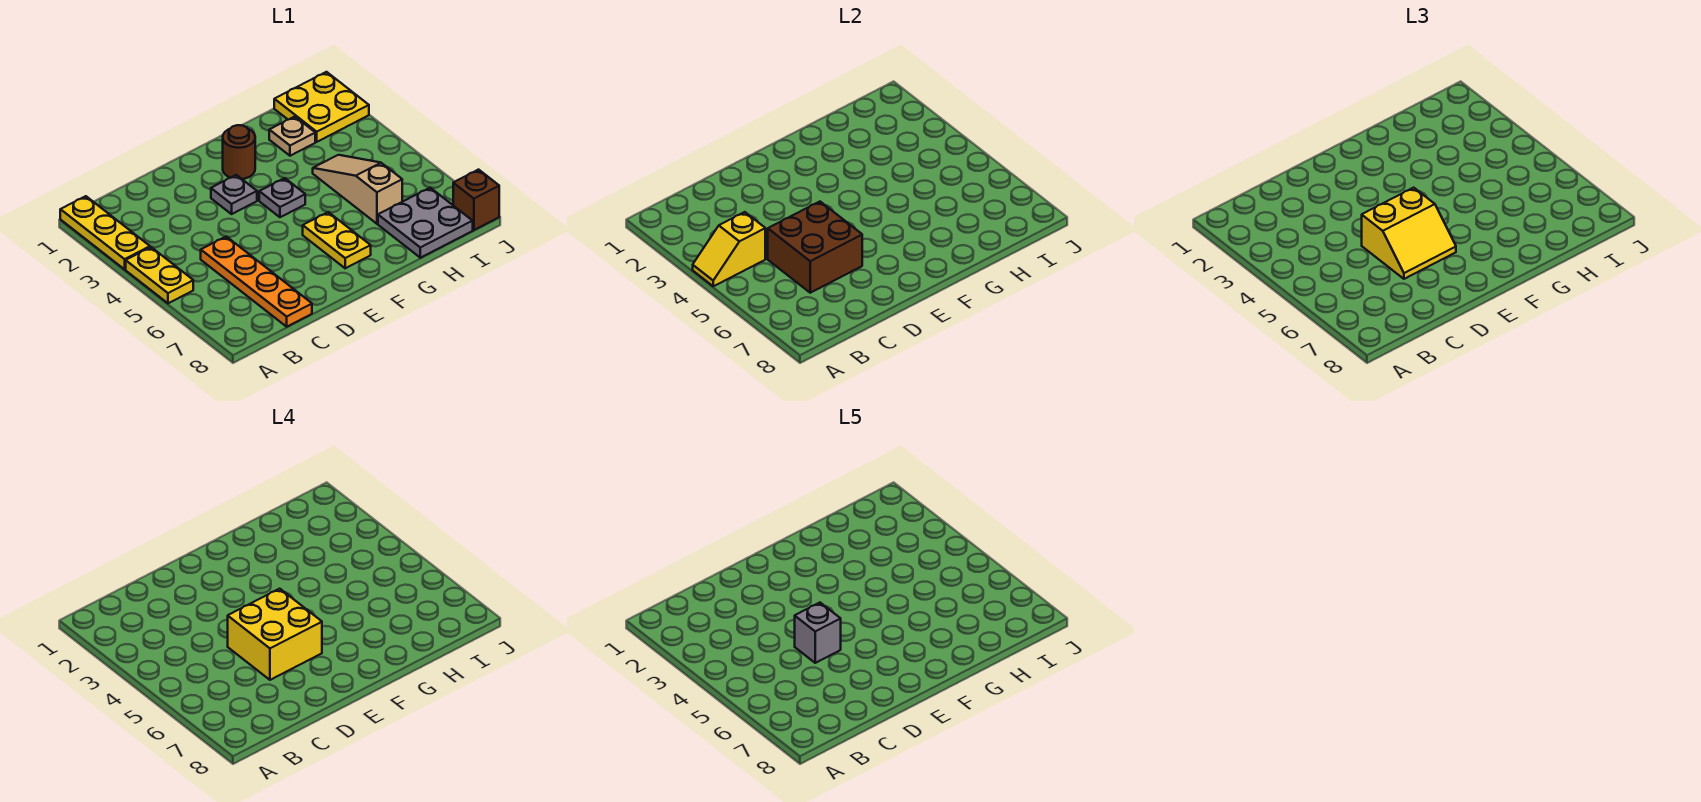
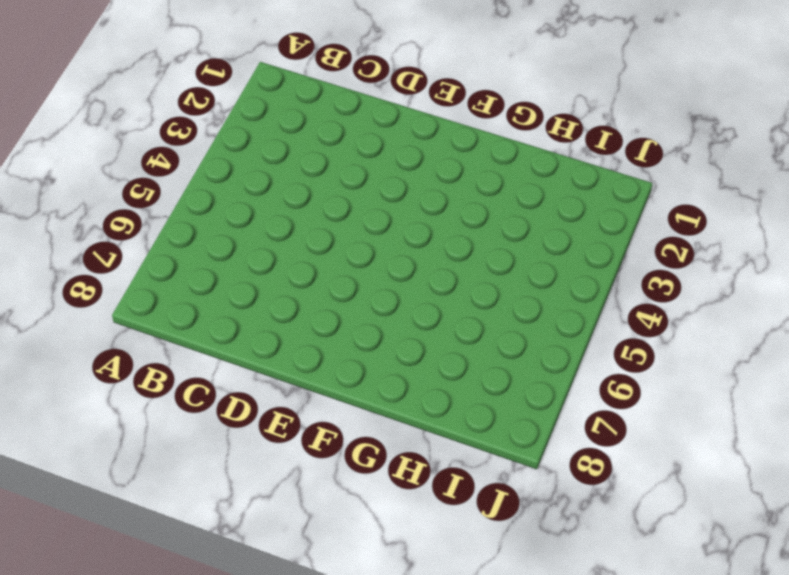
none -> yellow plate A1:A3 level 1
none -> yellow plate A4:A5 level 1
none -> orange plate C5:C8 level 1

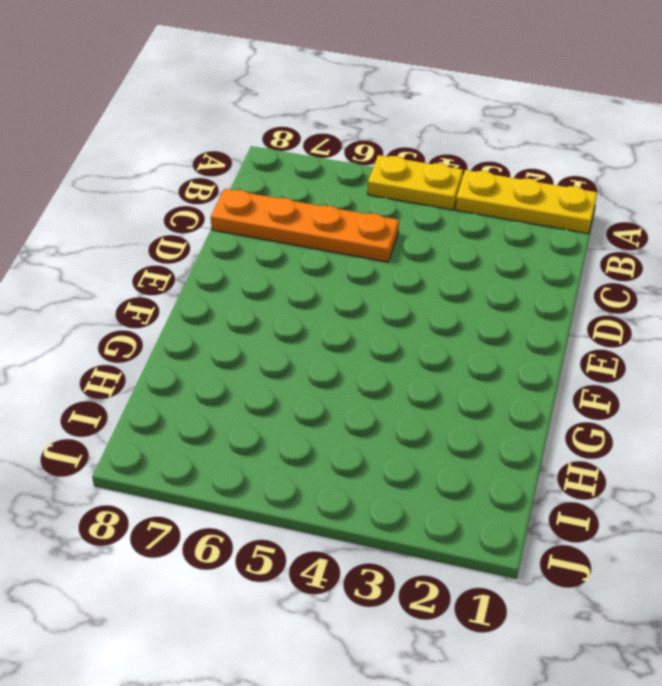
none -> grey plate E3 level 1
none -> brown round brick F2 level 1
none -> grey plate F4 level 1

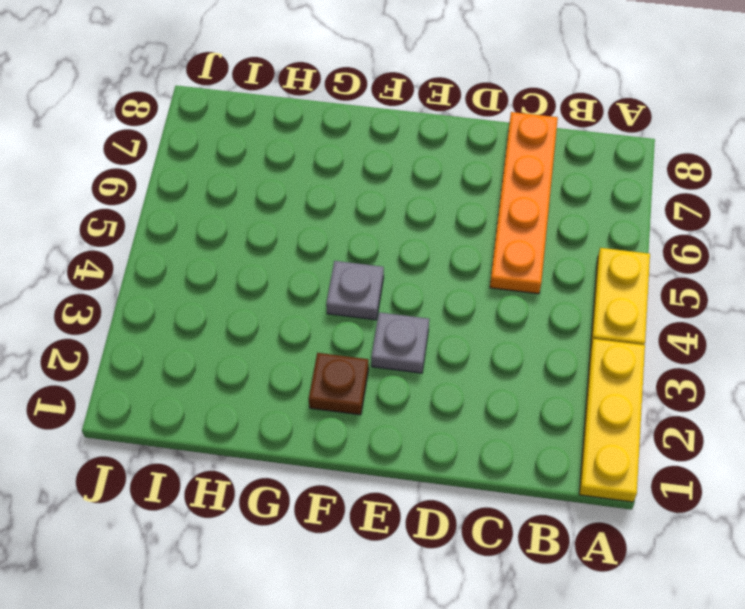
brown plate F2 level 1 -> brown round brick F2 level 1
none -> yellow plate F6:F7 level 1
none -> tan plate H2 level 1
none -> tan slope H4:H6 level 1 top 6

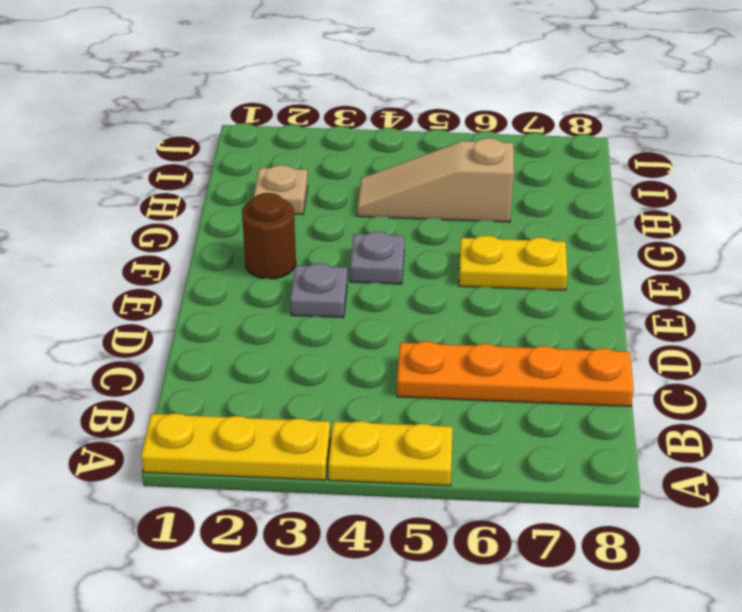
none -> grey plate H7:I8 level 1
none -> yellow plate I1:J2 level 1
none -> brown brick J8 level 1

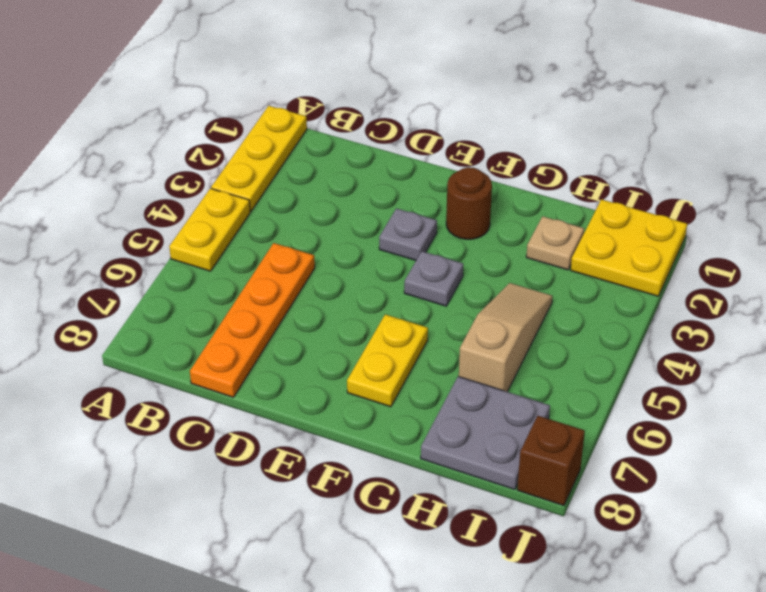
none -> yellow slope A4:B4 level 2 top B
none -> brown brick C5:D6 level 2
none -> yellow slope D5:E6 level 3 top 5

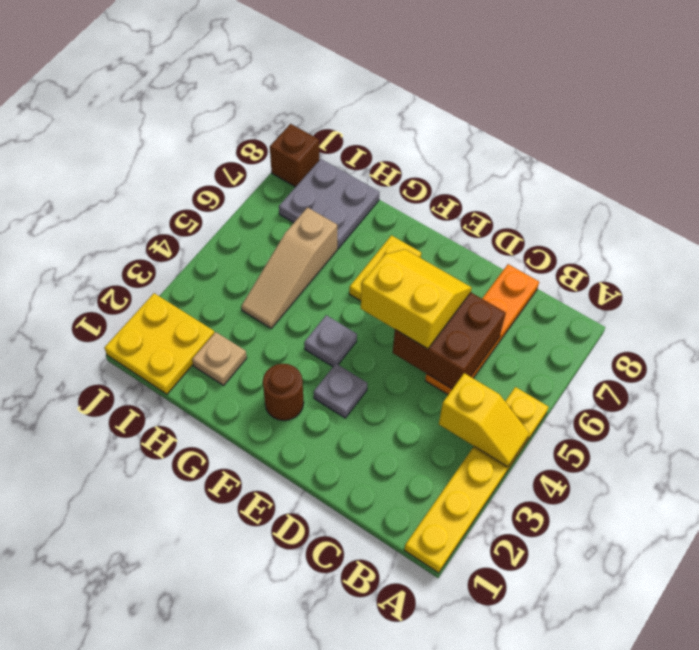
none -> yellow brick D5:E6 level 4
none -> grey brick D5 level 5

